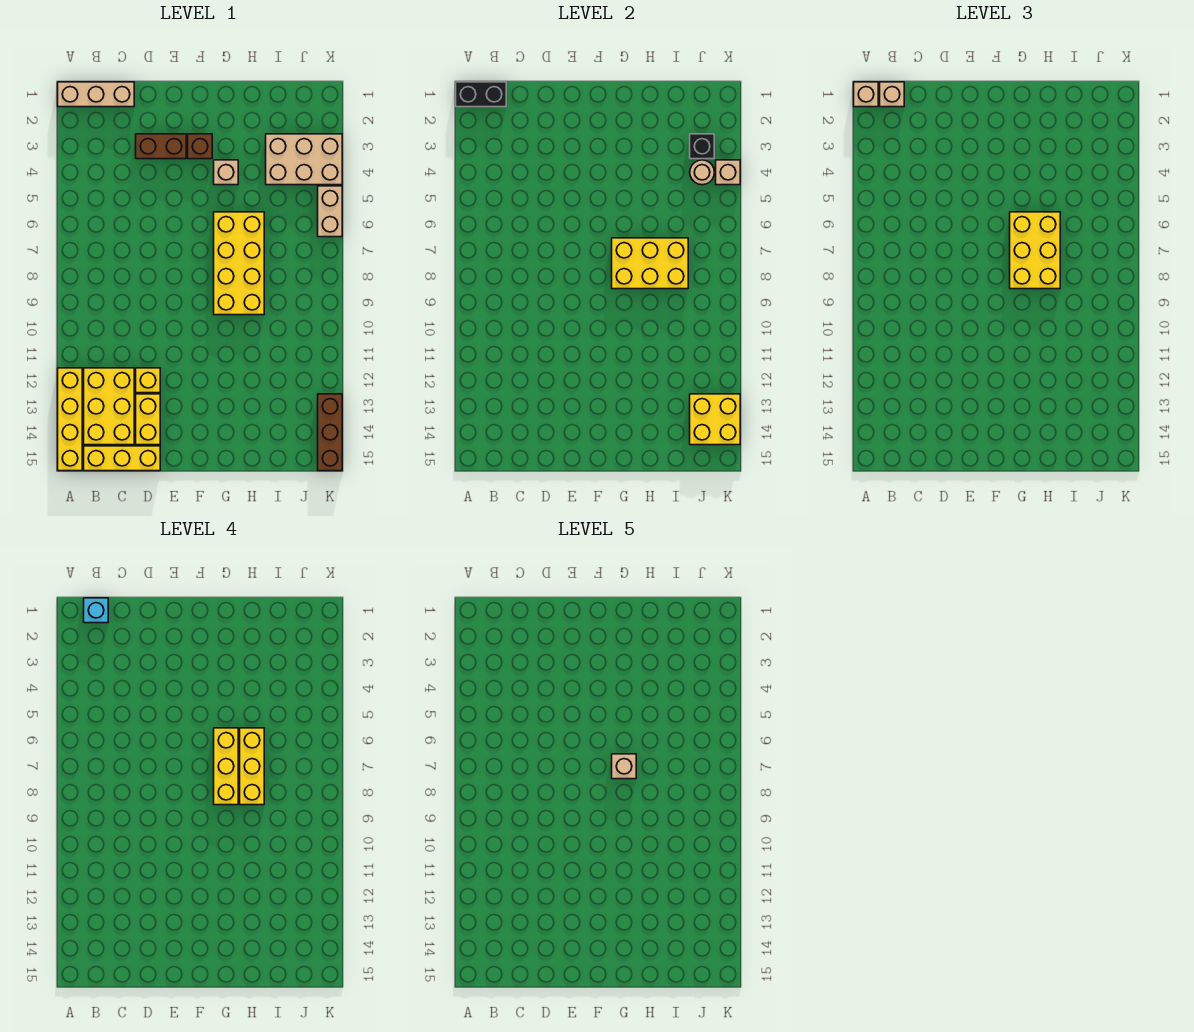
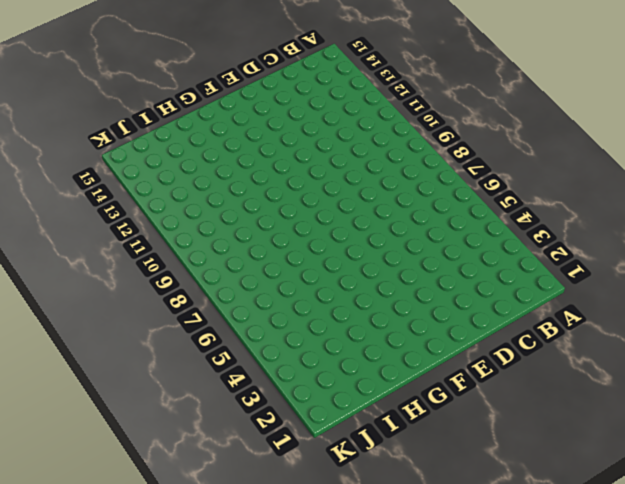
none -> tan brick A1:C1 level 1
none -> yellow brick A12:A15 level 1
none -> yellow brick B12:C14 level 1

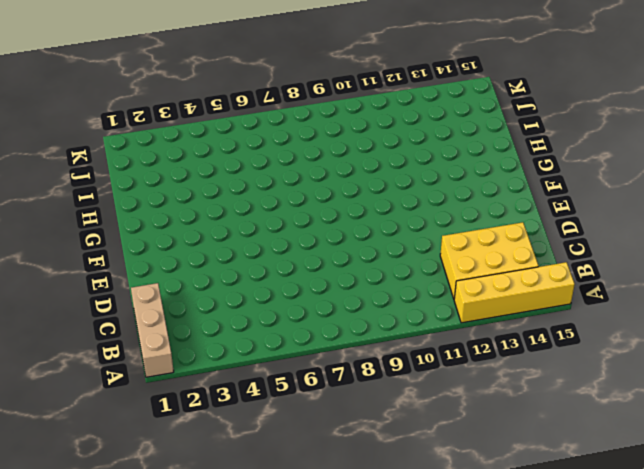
none -> yellow brick B15:D15 level 1
none -> brown brick D3:E3 level 1
none -> yellow brick D12 level 1

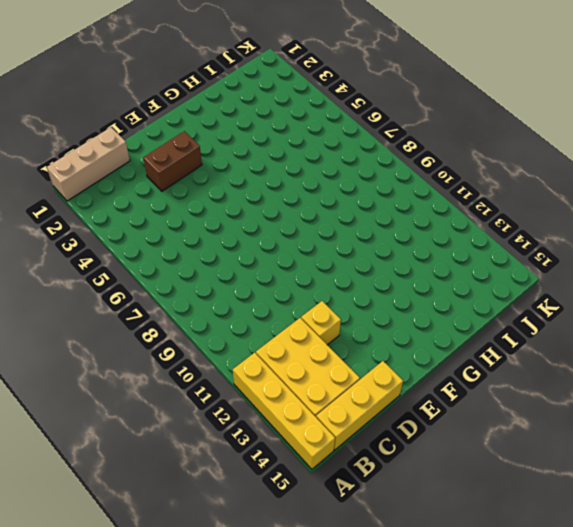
none -> yellow brick D13:D14 level 1
none -> brown brick F3 level 1
none -> tan brick G4 level 1

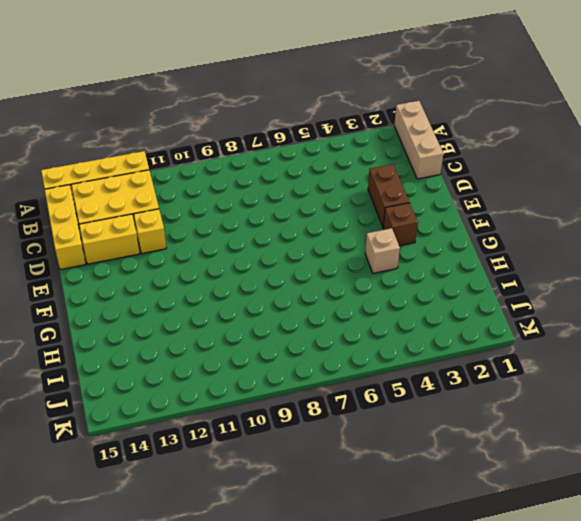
none -> yellow brick G6:H9 level 1
none -> tan brick I3:K4 level 1
none -> tan brick K5:K6 level 1

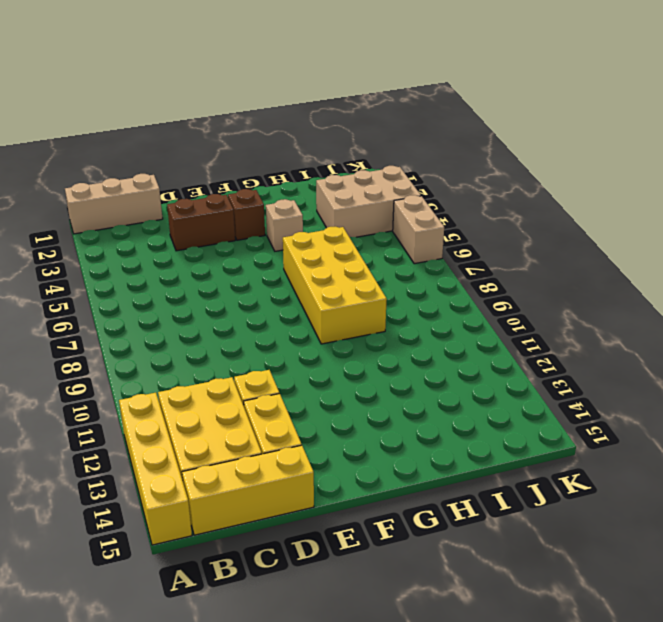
none -> brown brick K13:K15 level 1
none -> black brick A1:B1 level 2
none -> yellow brick G7:I8 level 2

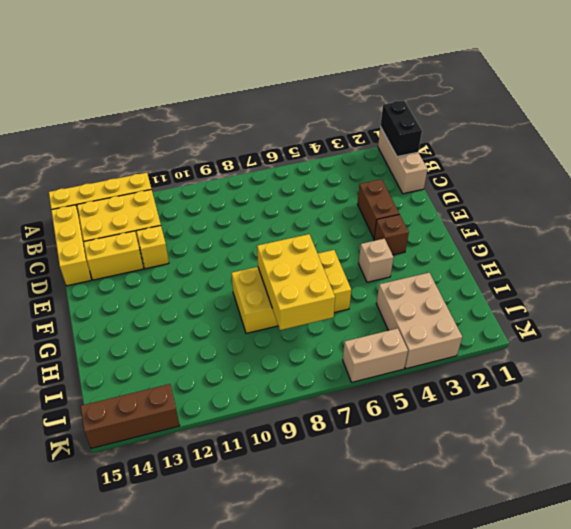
none -> black brick J3 level 2
none -> tan round brick J4 level 2
none -> yellow brick J13:K14 level 2

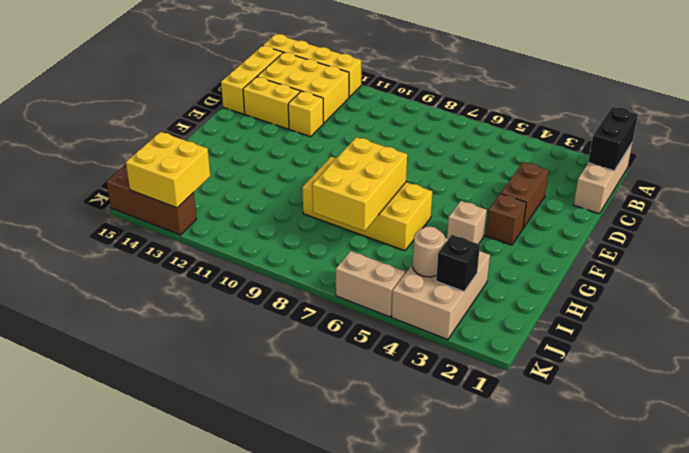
none -> tan brick K4 level 2
none -> tan brick A1 level 3
none -> tan brick B1 level 3

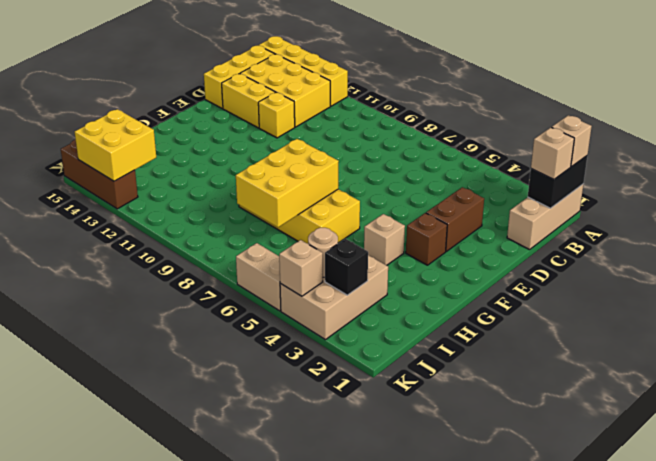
none -> yellow brick G6:H8 level 3
none -> cyan brick B1 level 4
none -> yellow brick G6:G8 level 4

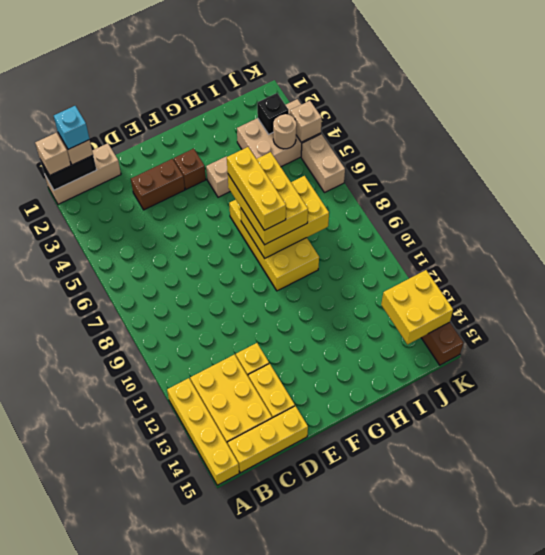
none -> yellow brick H6:H8 level 4
none -> tan brick G7 level 5

